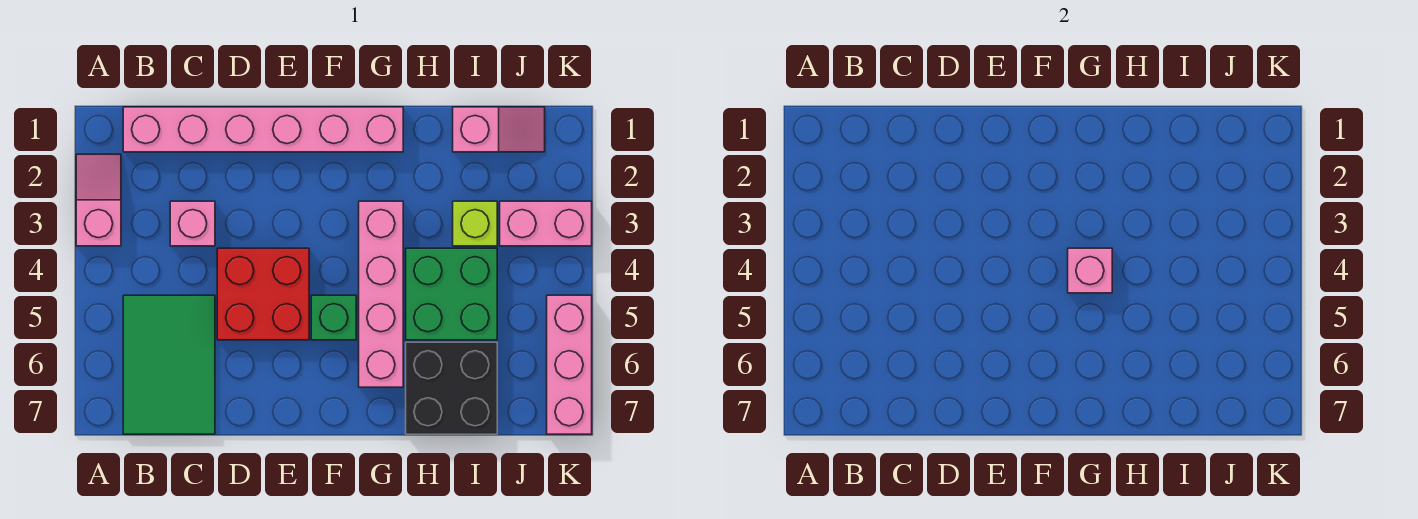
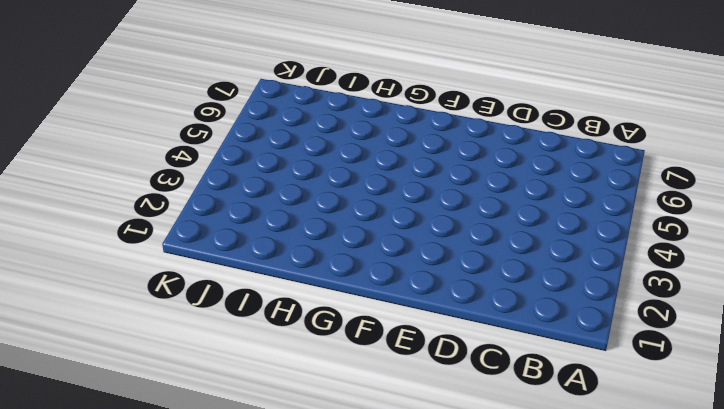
none -> pink slope A2:A3 level 1 top 3
none -> pink brick B1:G1 level 1
none -> green tile B5:C7 level 1

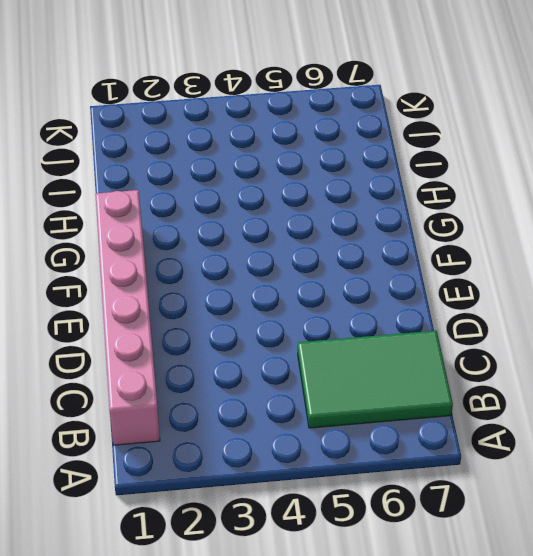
none -> pink slope A2:A3 level 1 top 3
none -> pink brick C3 level 1
none -> red brick D4:E5 level 1

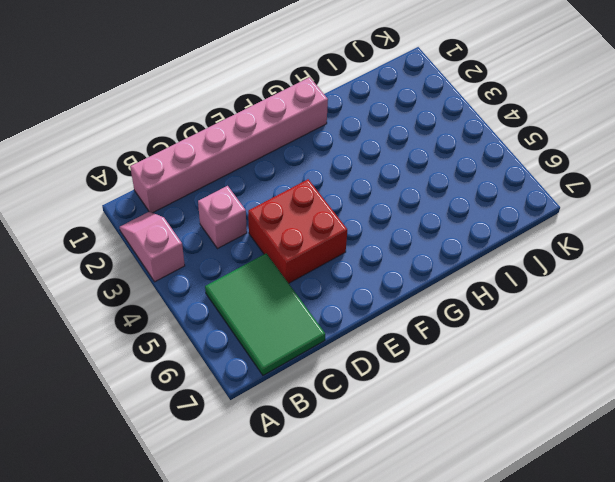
none -> green brick F5 level 1
none -> pink brick G3:G6 level 1
none -> green brick H4:I5 level 1

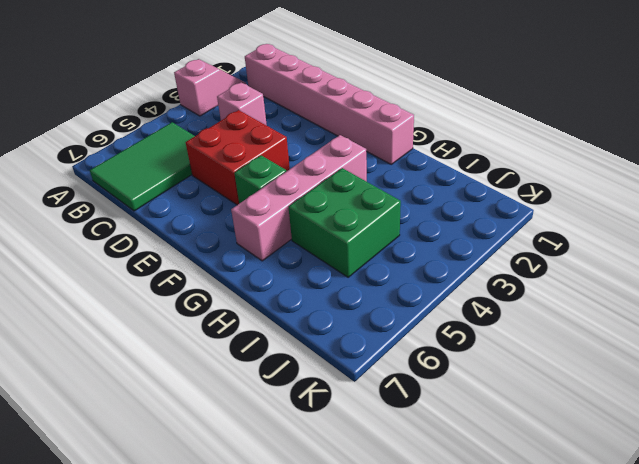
none -> black brick H6:I7 level 1
none -> pink slope I1:J1 level 1 top I
none -> lime brick I3 level 1

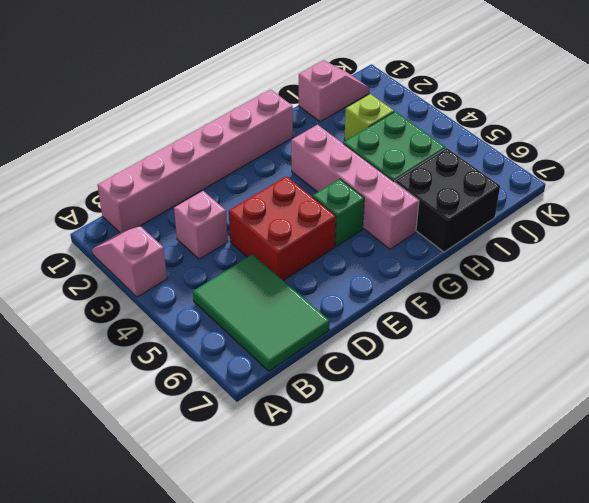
none -> pink brick J3:K3 level 1
none -> pink brick K5:K7 level 1
none -> pink brick G4 level 2

